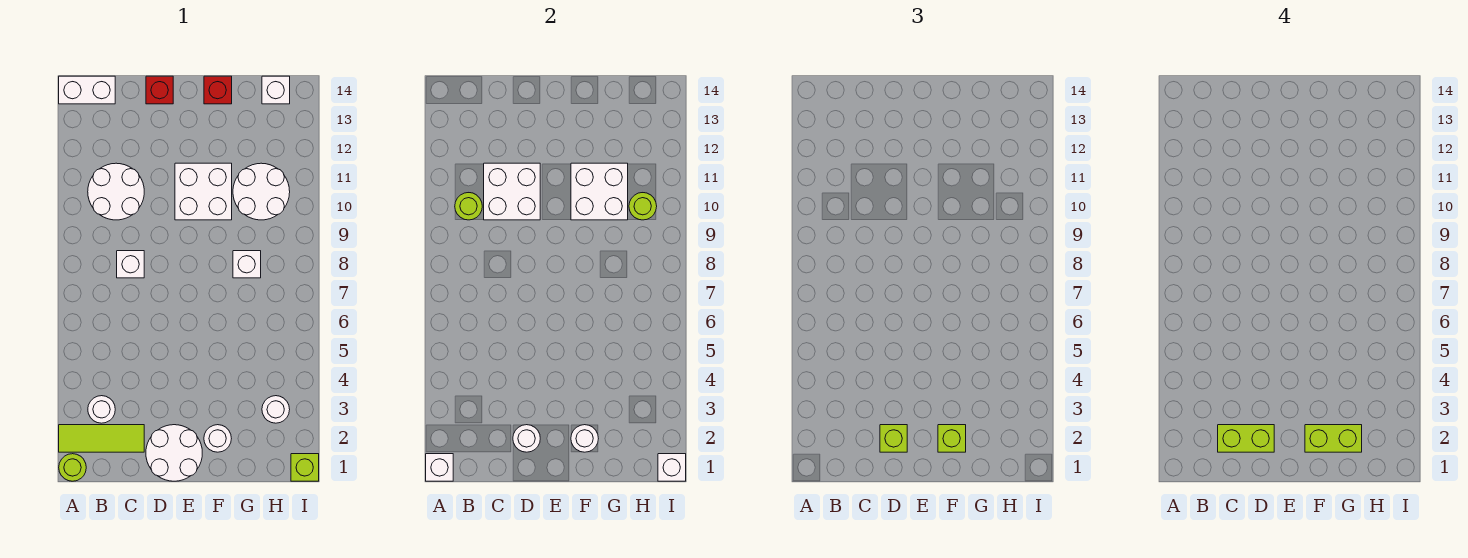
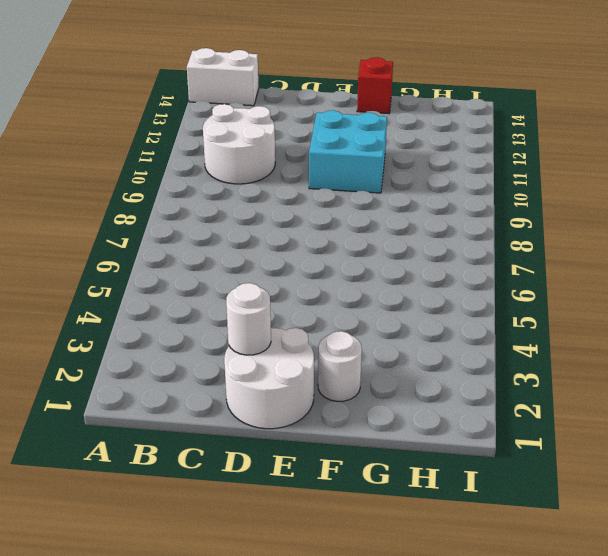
cyan brick E10:F11 level 1 -> white brick E10:F11 level 1
none -> lime round brick A1 level 1
none -> lime tile A2:C2 level 1
none -> white round brick B3 level 1

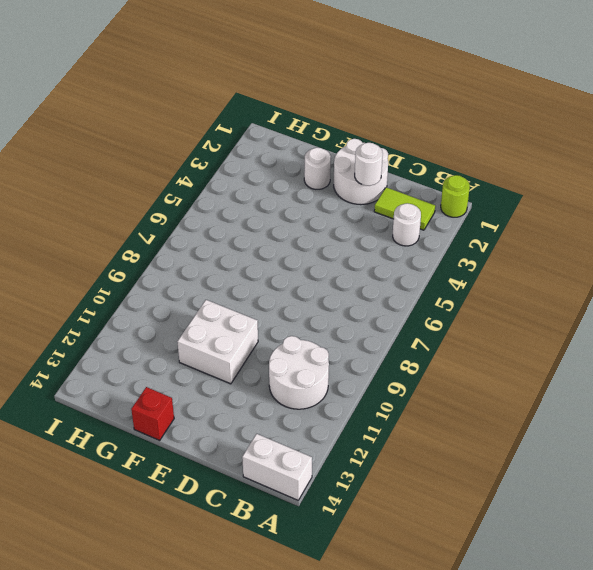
lime tile B2:C2 level 1 -> lime tile A2:C2 level 1
none -> white brick C8 level 1
none -> red brick D14 level 1
none -> white brick G8 level 1

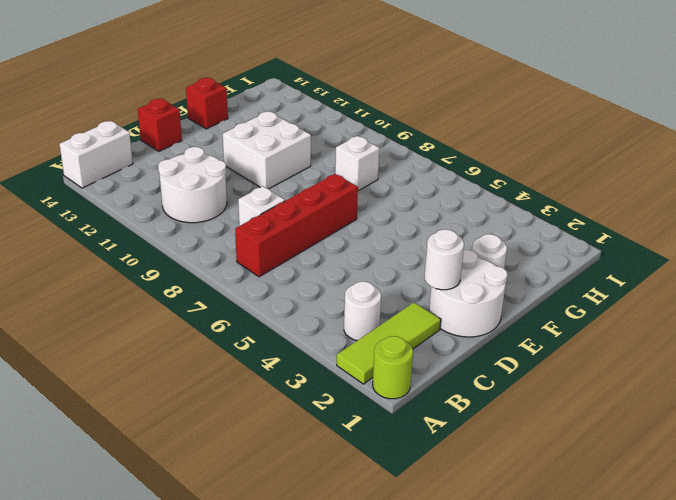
red brick B7:E7 level 1 -> none
none -> white round brick G10:H11 level 1
none -> white round brick H3 level 1
none -> white brick H14 level 1

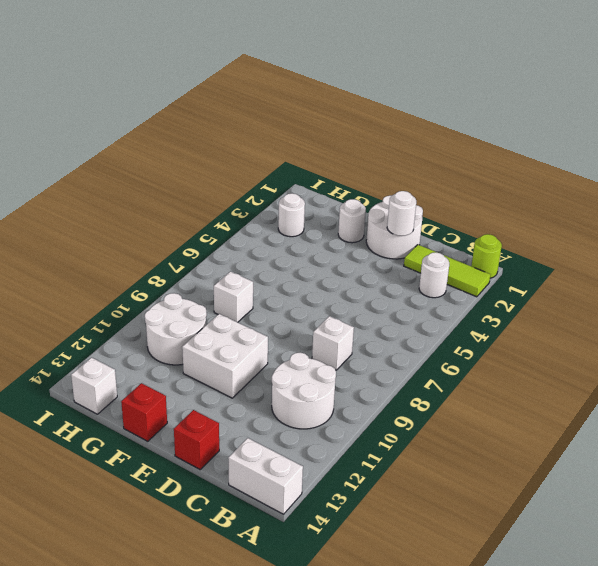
none -> lime brick I1 level 1
none -> white brick A1 level 2
none -> lime round brick B10 level 2

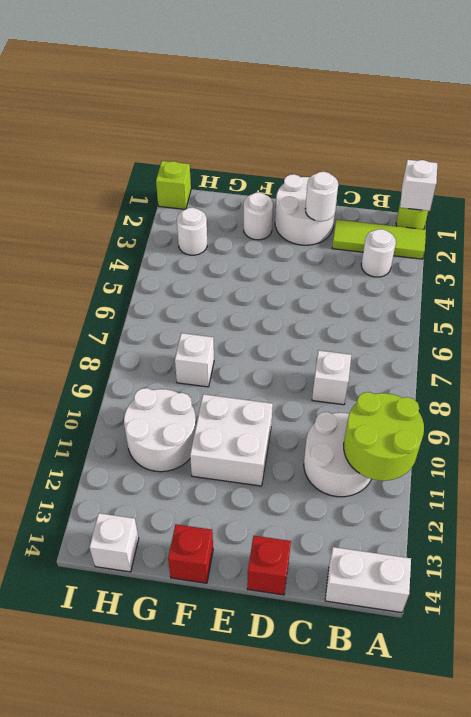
lime round brick A10:B11 level 2 -> lime round brick B10 level 2
none -> white brick C10:D11 level 2
none -> white round brick F2 level 2
none -> white brick F10:G11 level 2

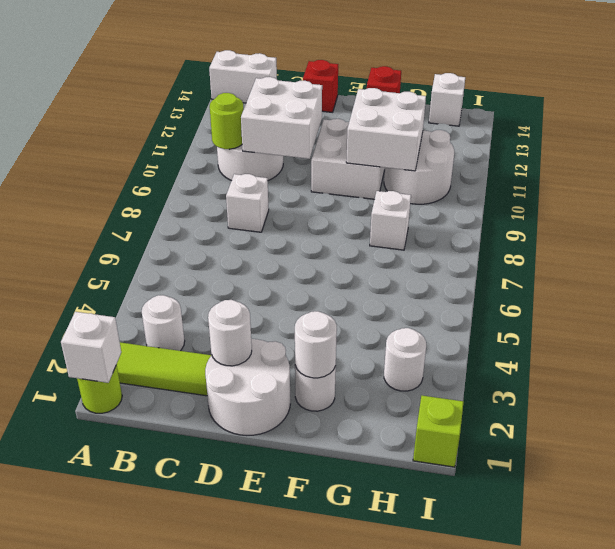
none -> lime round brick H10 level 2
none -> white brick I1 level 2
none -> lime brick D2 level 3

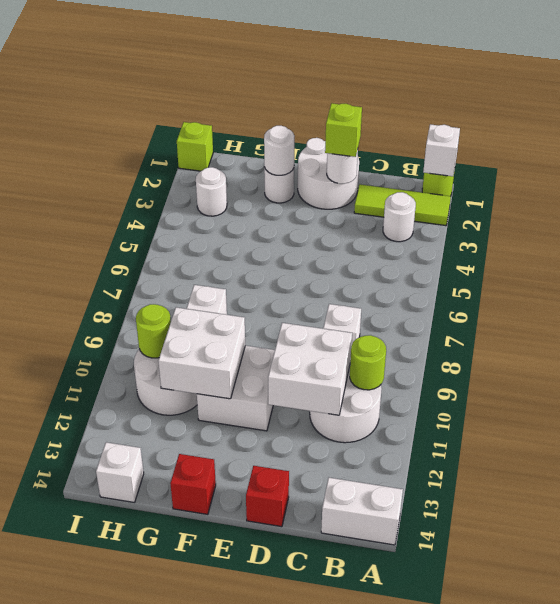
none -> white brick I1 level 2
none -> lime brick F2 level 3
none -> lime brick C2:D2 level 4

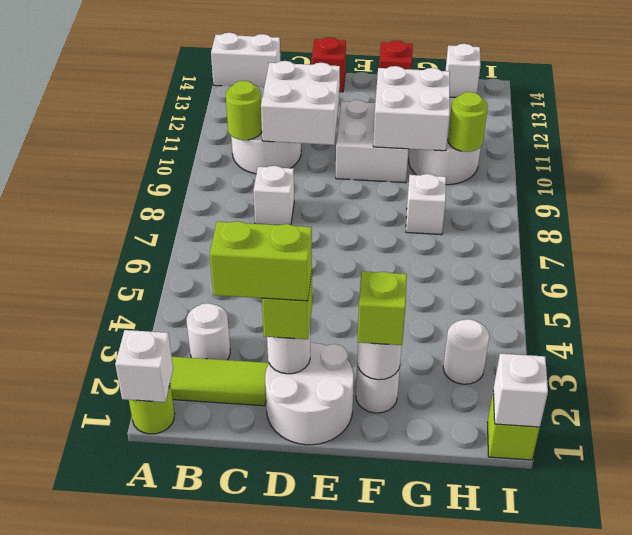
none -> lime brick F2:G2 level 4

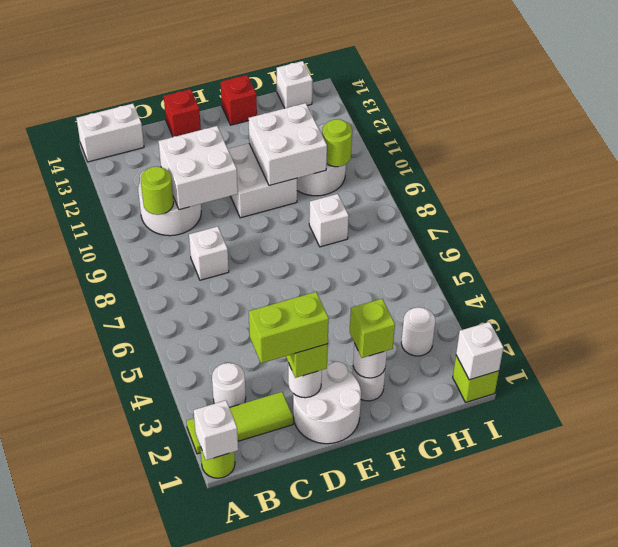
none -> lime brick F2:G2 level 4

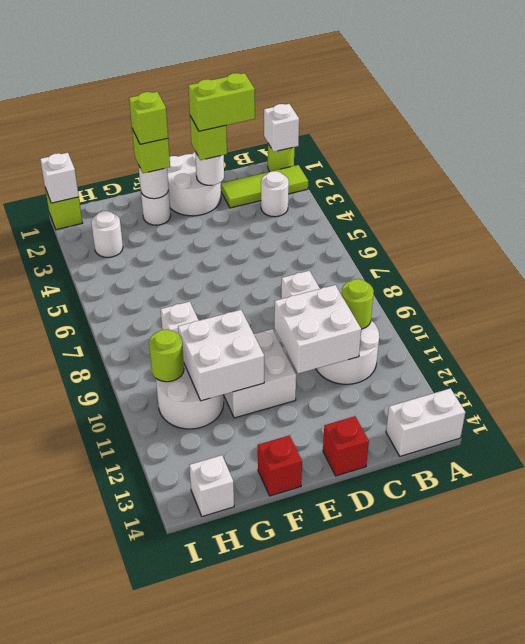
lime brick F2 level 4 -> lime brick F2:G2 level 4

